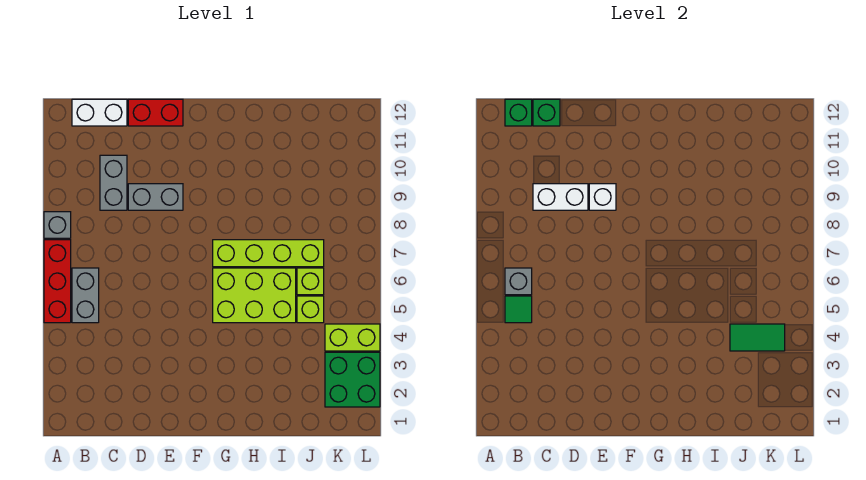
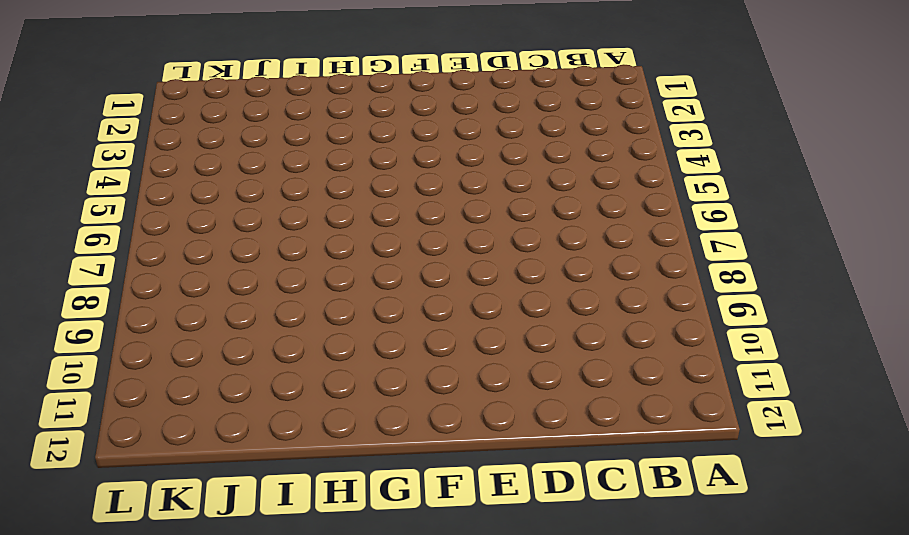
none -> red brick A5:A7 level 1
none -> grey brick A8 level 1
none -> grey brick B5:B6 level 1

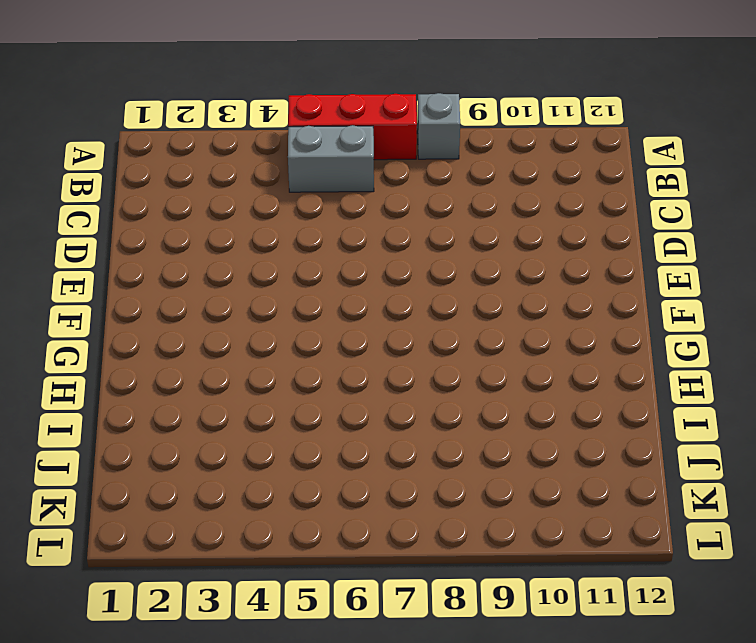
none -> white brick B12:C12 level 1
none -> grey brick C9:C10 level 1
none -> grey brick D9:E9 level 1

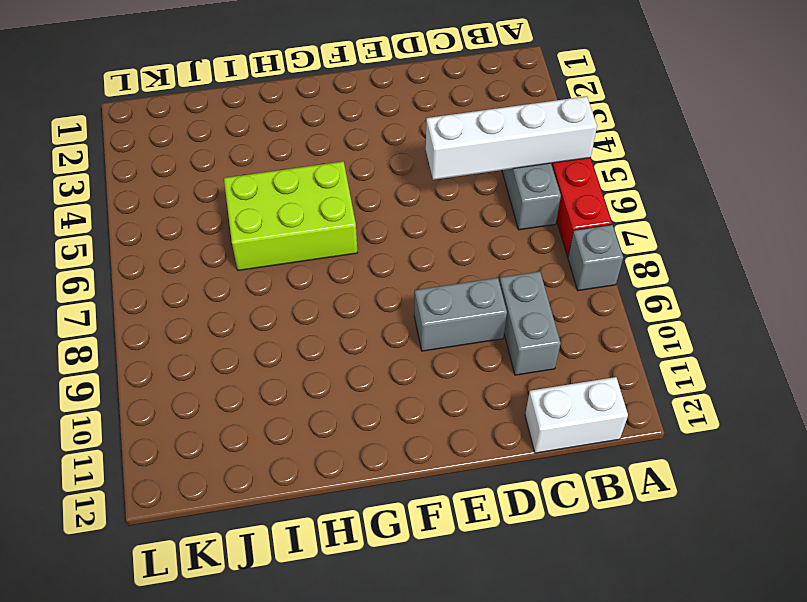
white brick A5:D5 level 2 -> green tile B5 level 2
none -> red brick D12:E12 level 1
none -> lime brick G7:J7 level 1
none -> lime brick J5 level 1

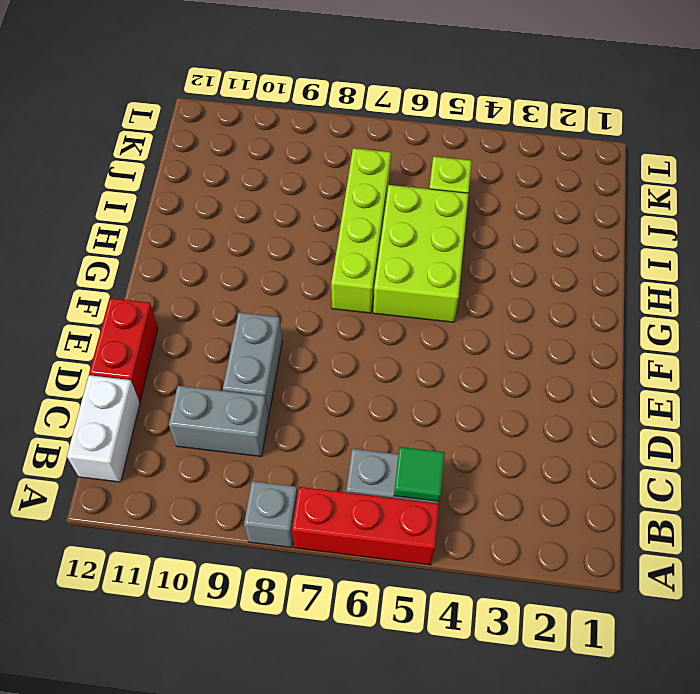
none -> lime brick J6 level 1
none -> green brick K2:L3 level 1
none -> lime brick K4:L4 level 1

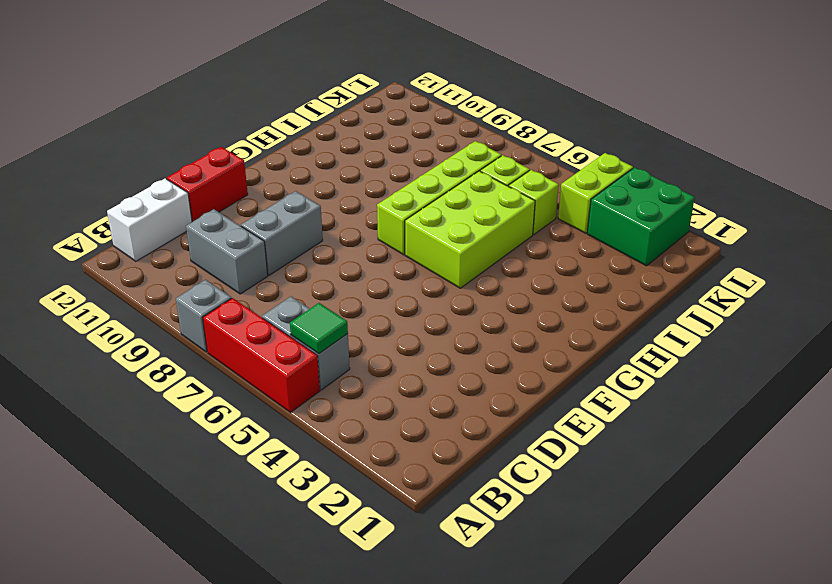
none -> grey brick B6 level 2
none -> green brick B12 level 2
none -> white brick C9:D9 level 2

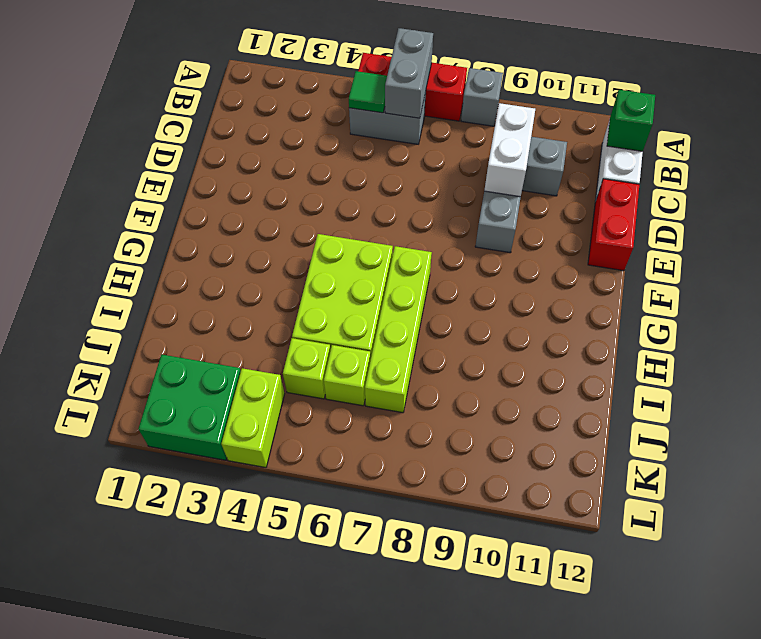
grey brick A6:B6 level 2 -> grey brick B6 level 2
none -> green brick C12 level 2
none -> white brick E9 level 2
none -> green tile J4:K4 level 2

